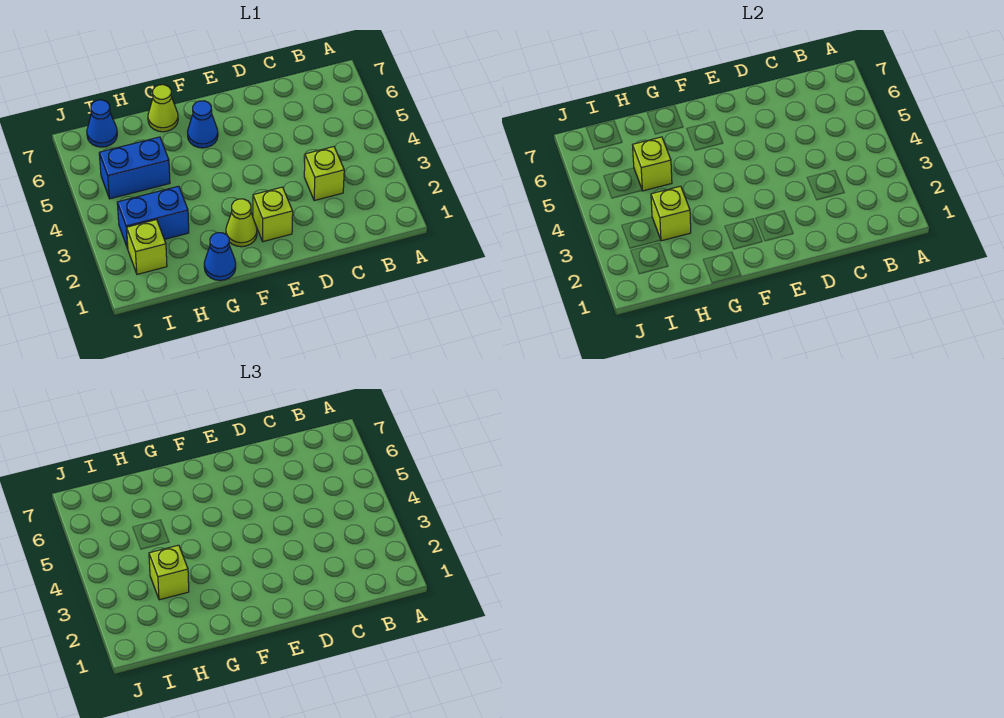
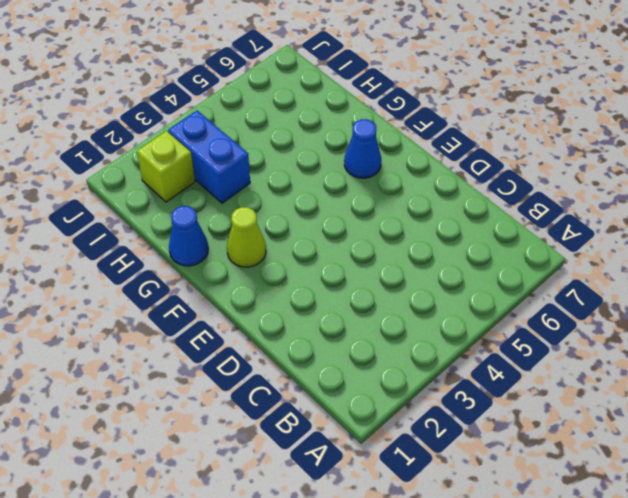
none -> lime brick C3 level 1
none -> lime brick E2 level 1
none -> lime cone G7 level 1

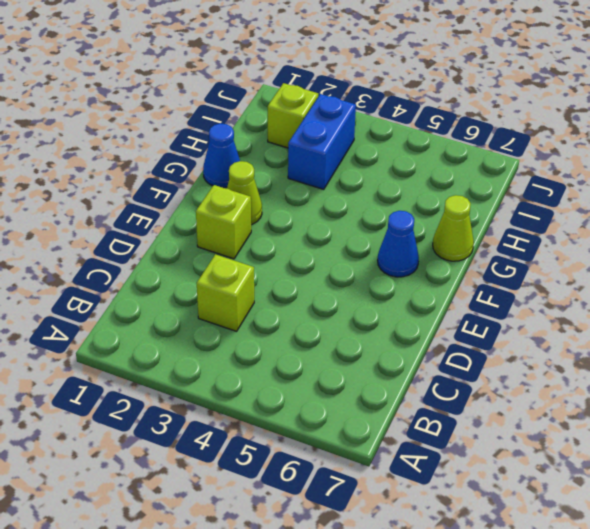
none -> blue brick H5:I5 level 1
none -> blue cone I7 level 1
none -> lime brick H3 level 2

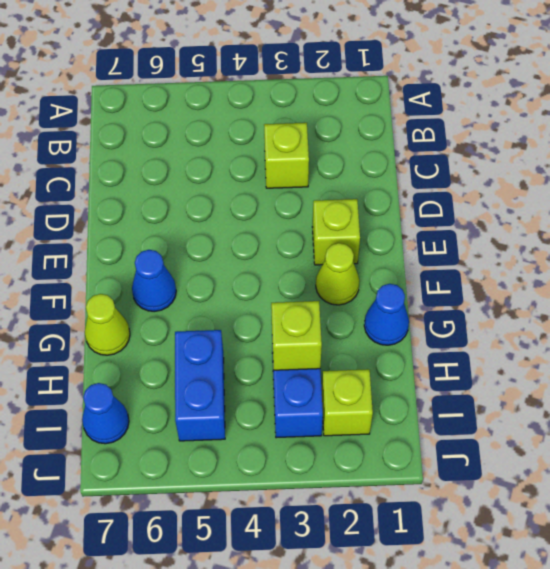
none -> lime brick H5 level 2
none -> lime brick H3 level 3

